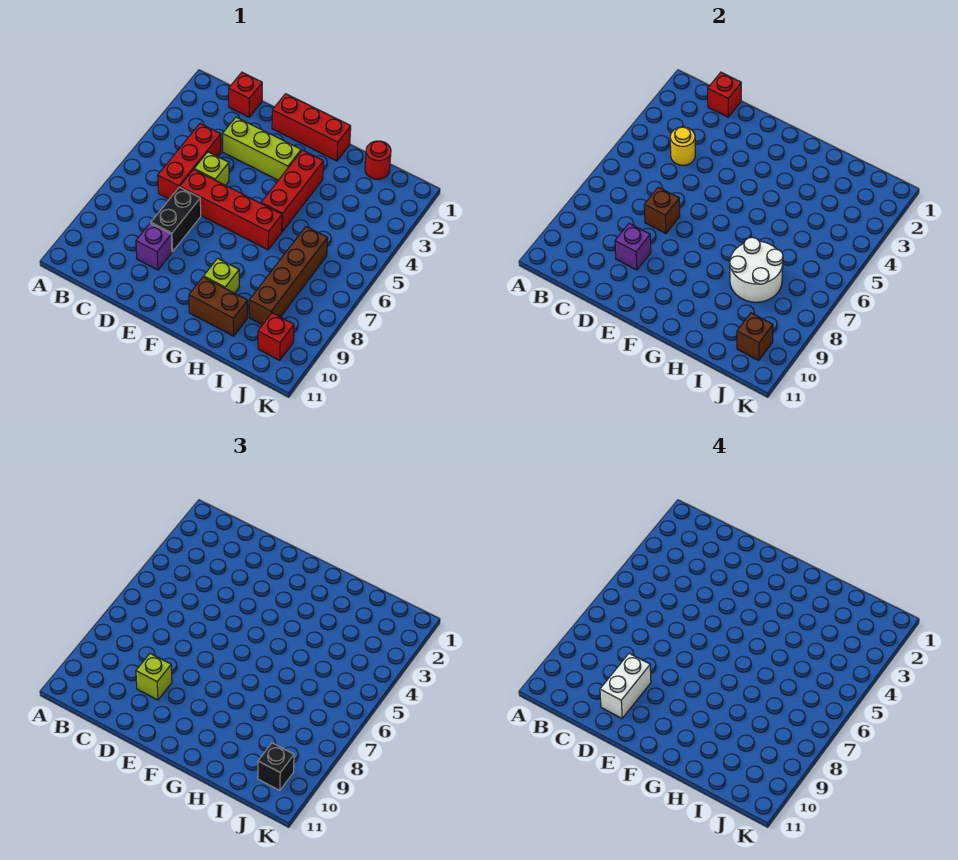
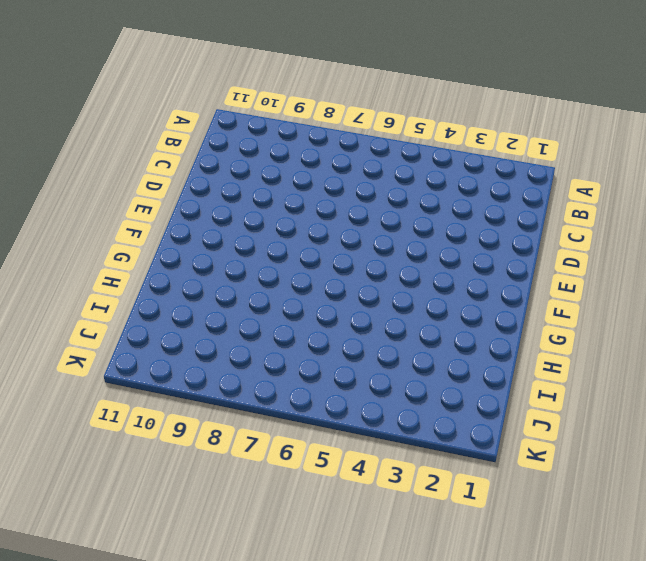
none -> red brick C1 level 1
none -> red brick C4:C6 level 1
none -> lime brick D3:F3 level 1

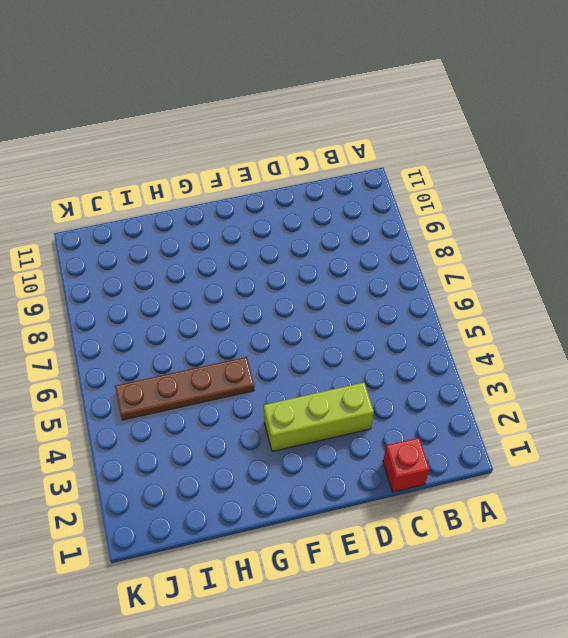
brown plate G5:J5 level 1 -> red brick G3:G5 level 1
none -> red brick C4:C6 level 1
none -> lime brick D5 level 1
none -> red brick D6:G6 level 1

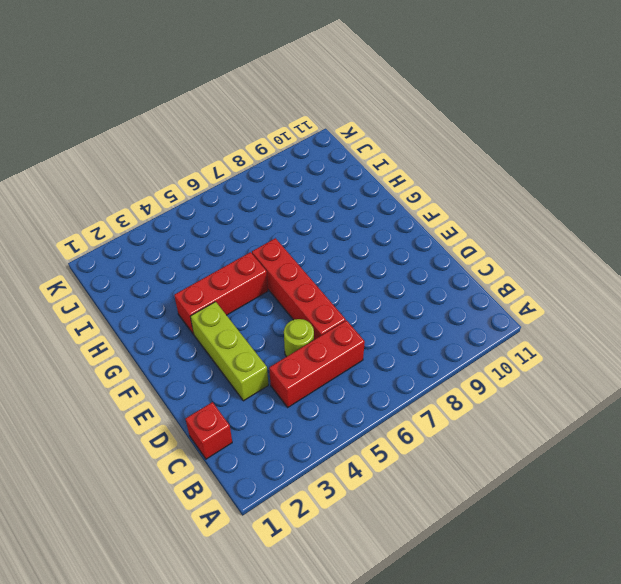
lime round brick D5 level 1 -> lime brick D5 level 1
none -> black brick D7:D8 level 1
none -> purple brick D9 level 1
none -> red brick E1:G1 level 1

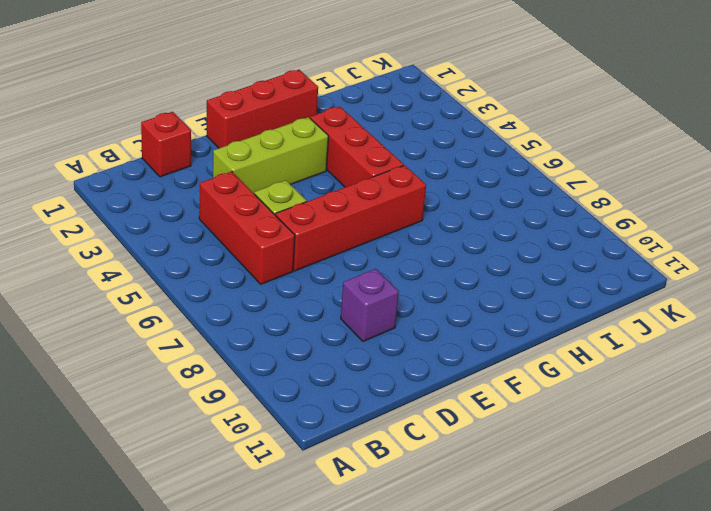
none -> black brick D7:D8 level 1
none -> lime brick G9 level 1
none -> brown brick G10:H10 level 1

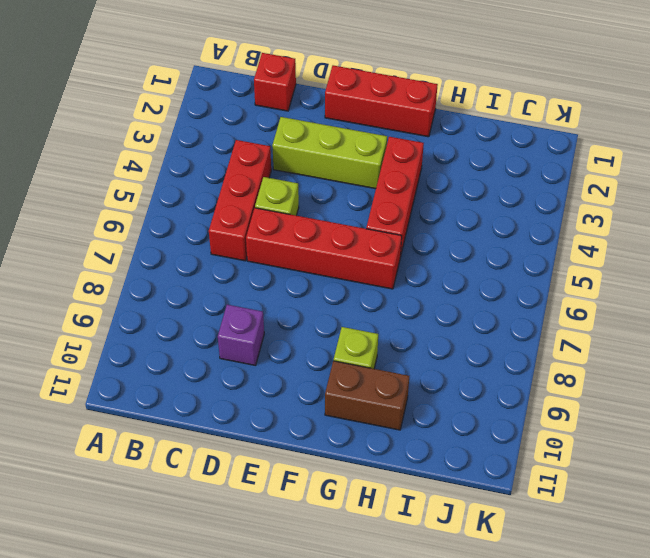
none -> black brick D7:D8 level 1
none -> red round brick I1 level 1
none -> brown brick I6:I9 level 1

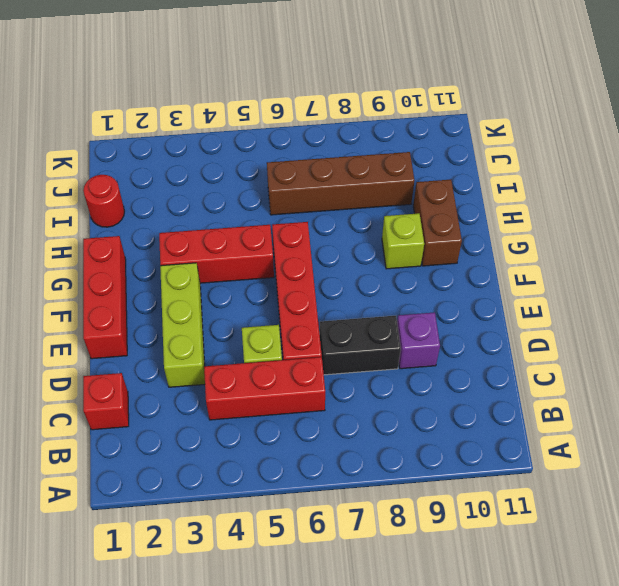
none -> red brick J10 level 1
none -> red brick C1 level 2
none -> yellow round brick C4 level 2

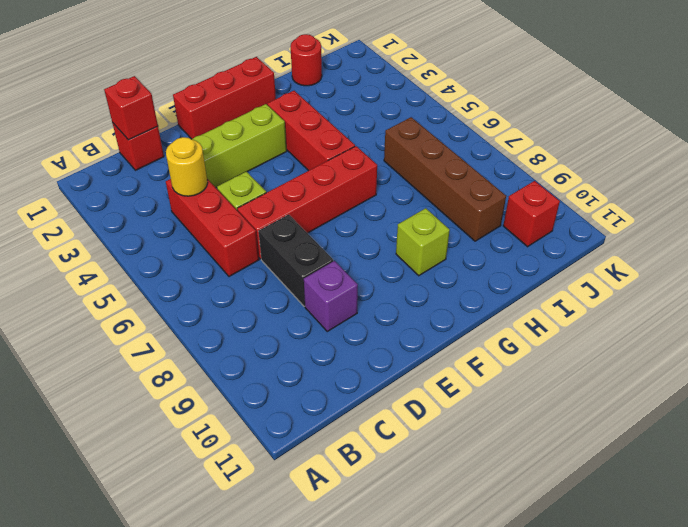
none -> brown brick G10:H10 level 1
none -> brown brick D7 level 2
none -> purple brick D9 level 2

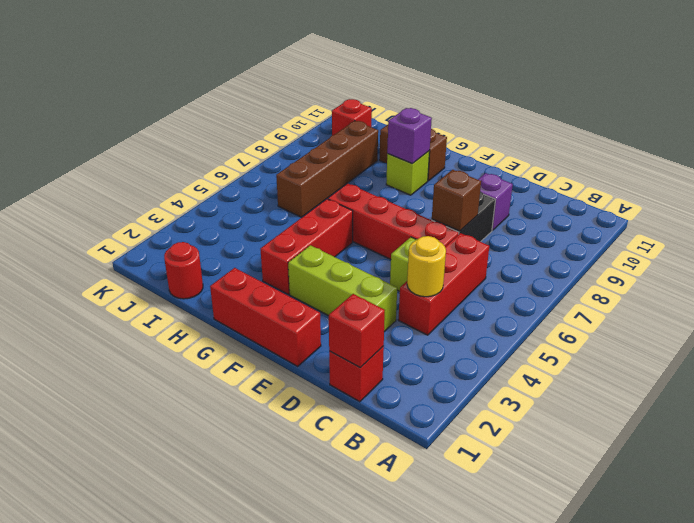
purple brick G9 level 2 -> purple brick D9 level 2
none -> white round brick H7:I8 level 2
none -> brown brick J10 level 2
none -> lime brick D9 level 3

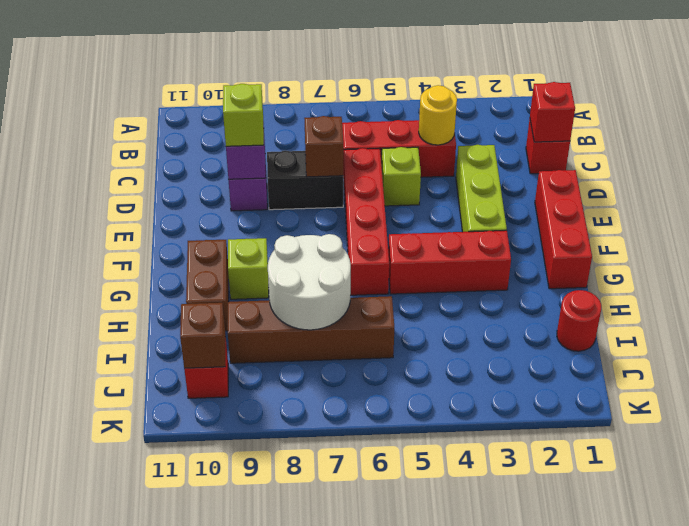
none -> black brick J10 level 3
none -> white brick D9:D10 level 4

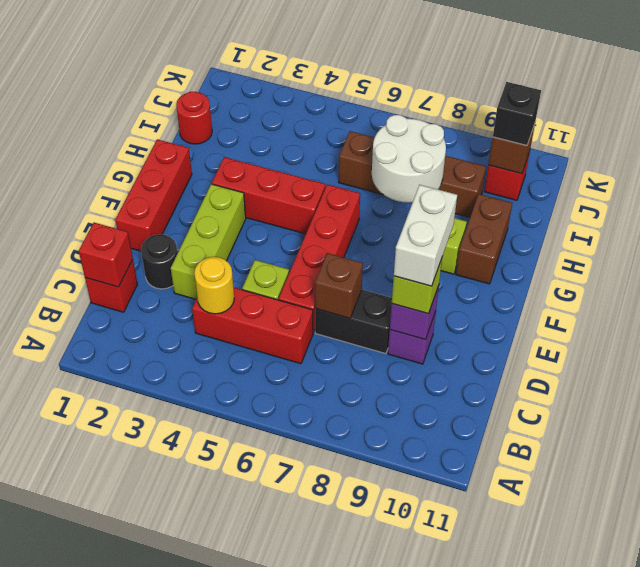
black round brick D2 level 1 -> none
white brick D9:E9 level 4 -> white brick D9:D10 level 4

